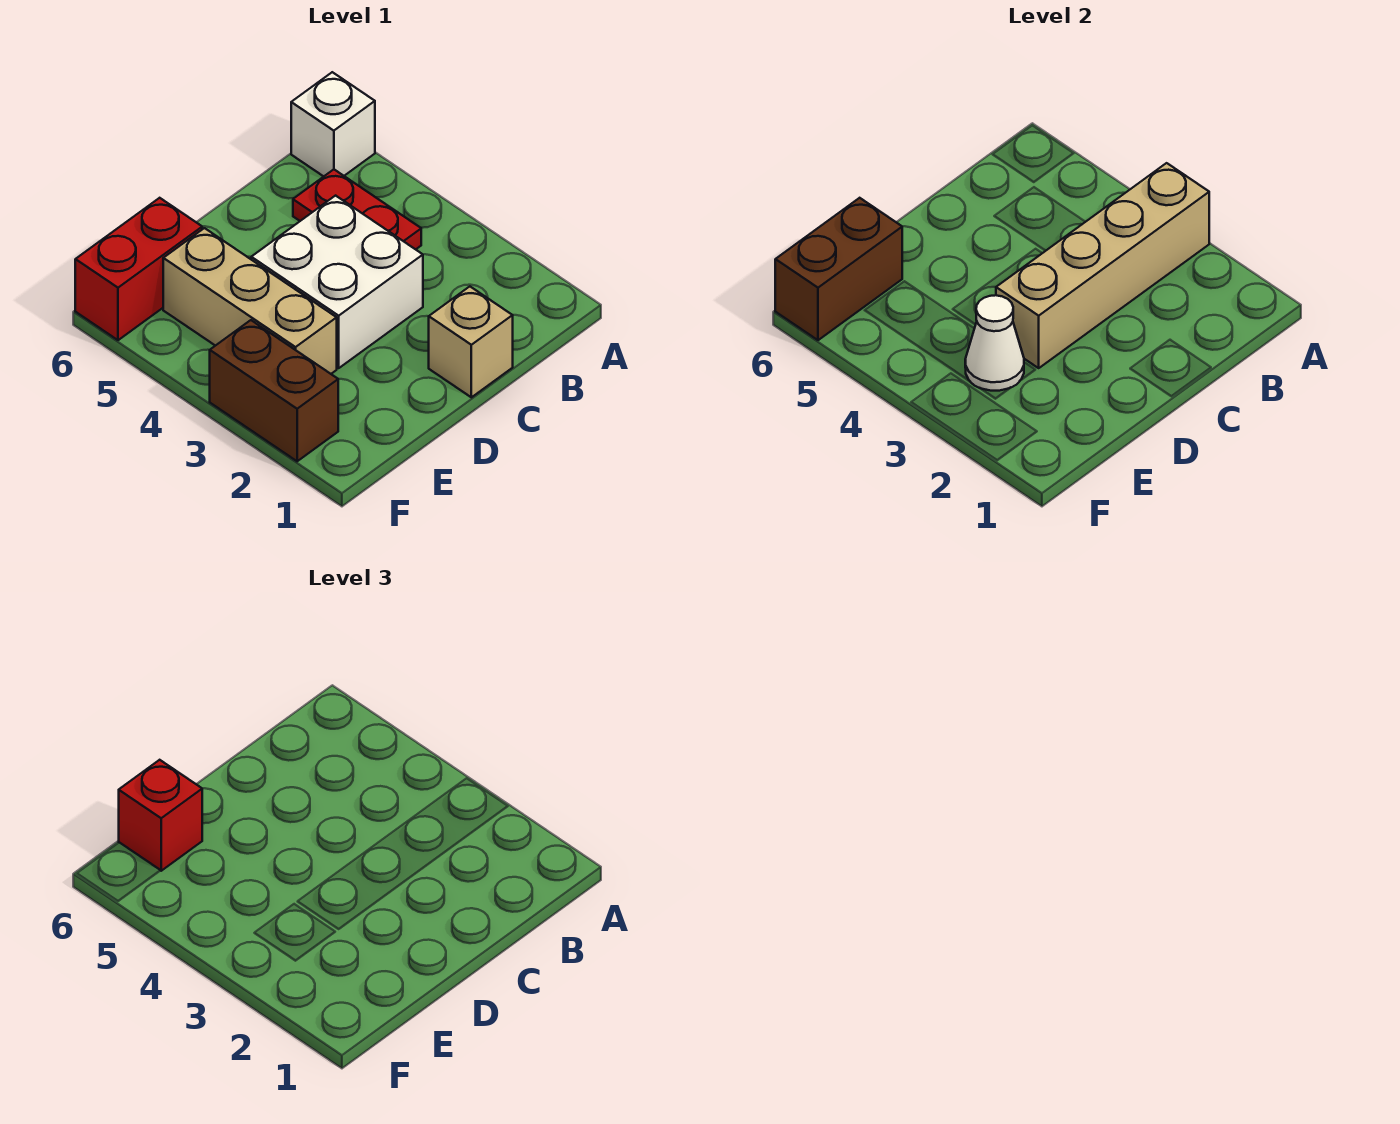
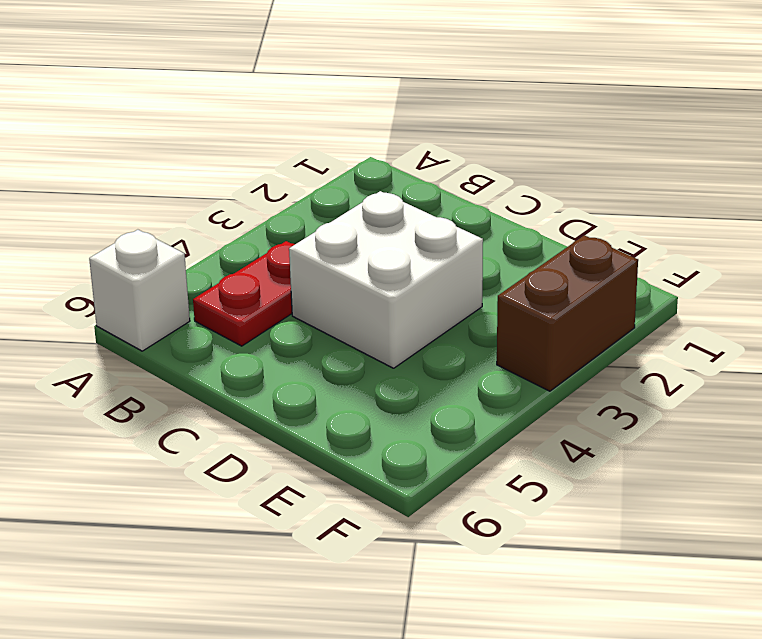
none -> tan brick C1 level 1
none -> tan brick E3:E5 level 1

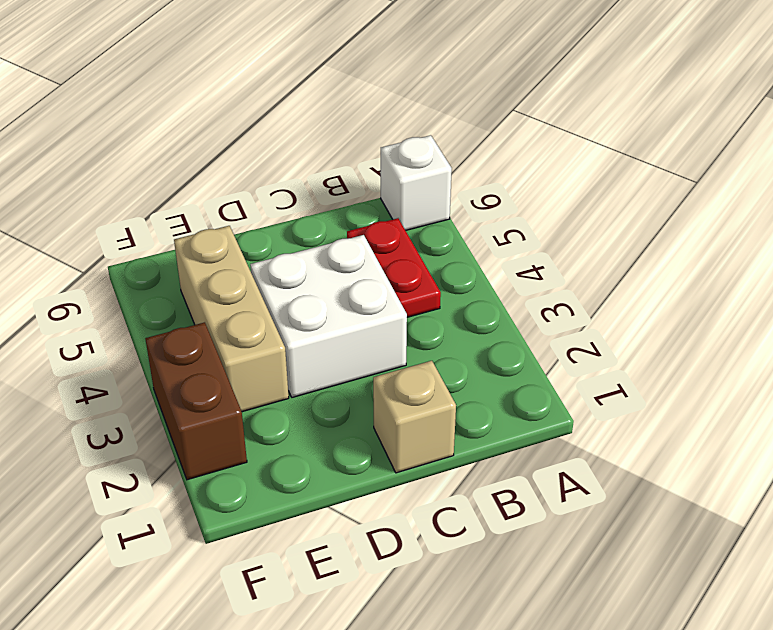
none -> red brick E6:F6 level 1
none -> tan brick A3:D3 level 2

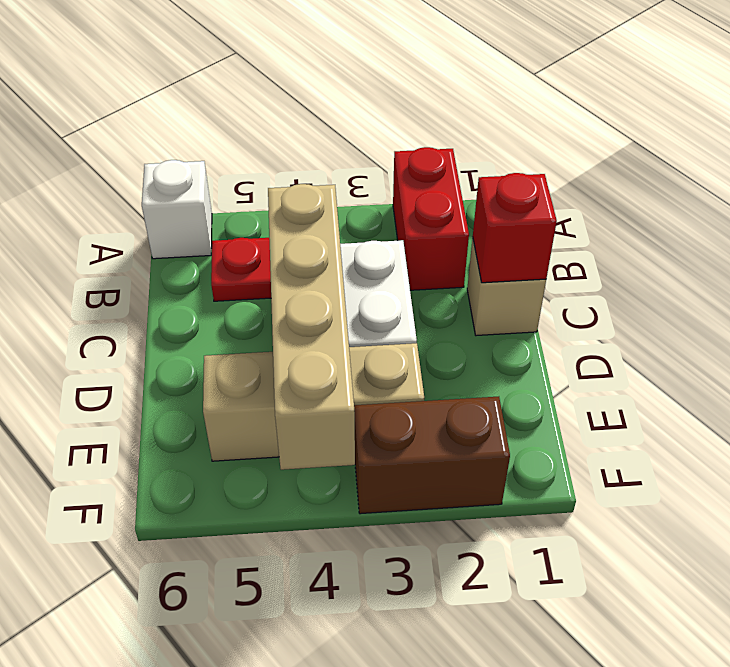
red brick A2:B2 level 1 -> red brick E6:F6 level 1
red brick C1 level 2 -> red brick E6 level 3
tan brick C4:F4 level 2 -> tan brick A3:D3 level 2
none -> white cone E3 level 2
none -> brown brick E6:F6 level 2

